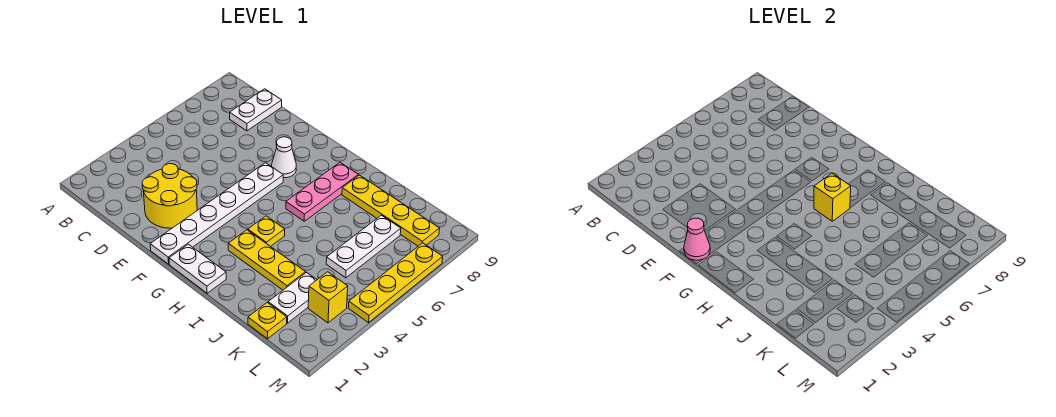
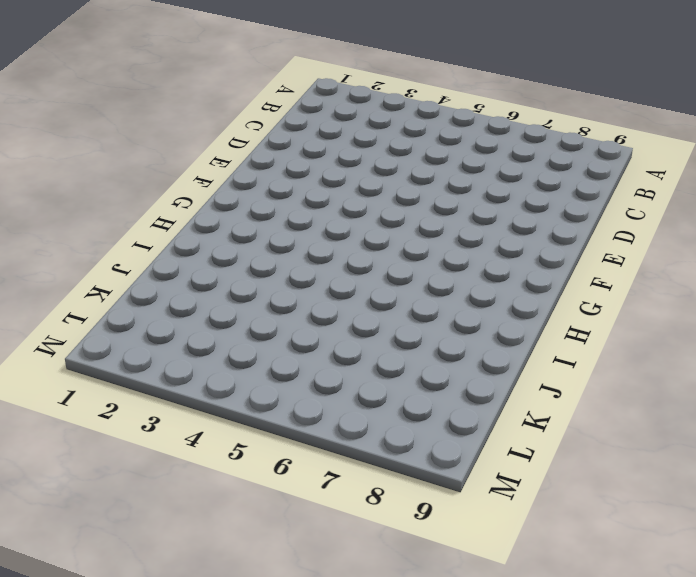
none -> white plate C8:C9 level 1
none -> yellow round brick D2:E3 level 1
none -> white plate F1:F6 level 1

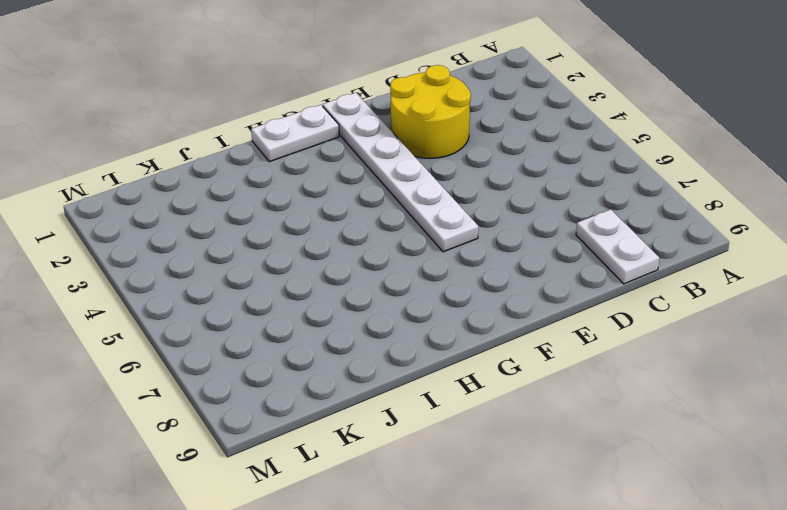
none -> white cone F7 level 1
none -> yellow plate H3:J3 level 1
none -> yellow plate H4 level 1

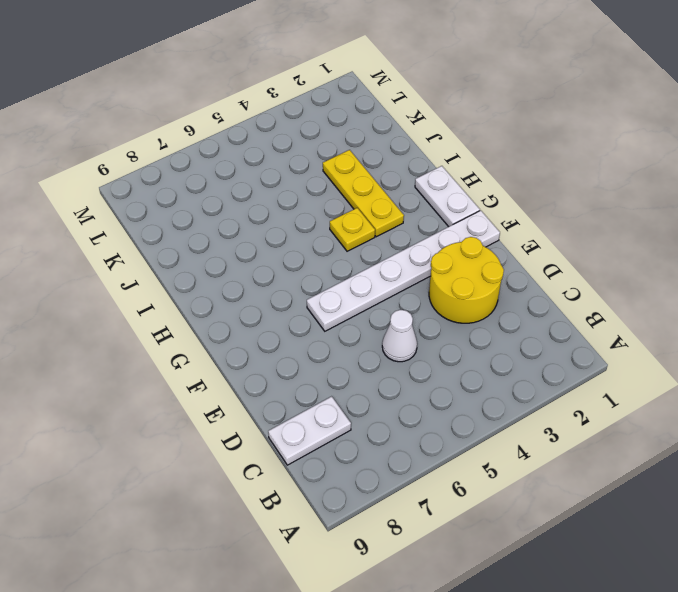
white cone D5 level 1 -> white cone F7 level 1
none -> pink plate H6:H8 level 1
none -> yellow plate I8:L8 level 1
none -> yellow plate K1 level 1

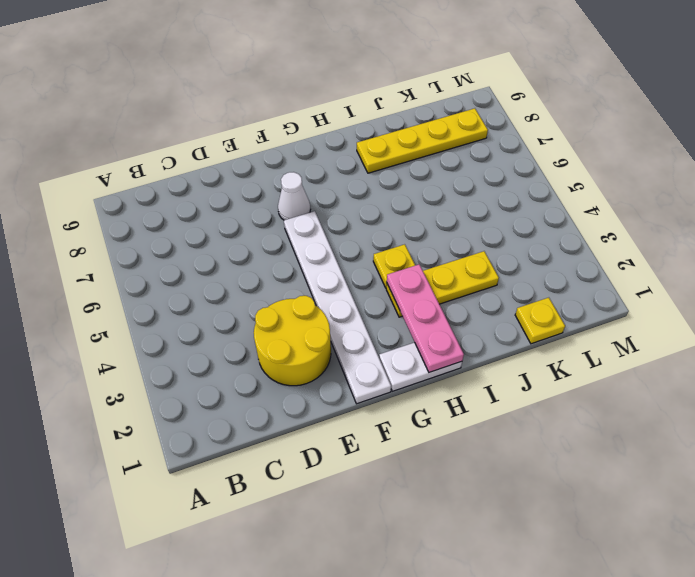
pink plate H1:H3 level 2 -> pink plate H6:H8 level 1
none -> white plate C8:C9 level 1
none -> white plate K2:K3 level 1
none -> white plate K5:K7 level 1

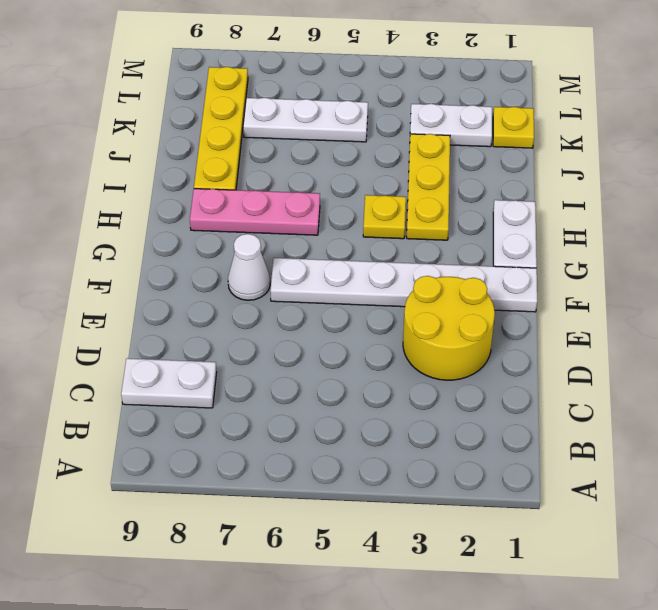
none -> yellow brick L3 level 1
none -> yellow plate M4:M7 level 1
none -> pink cone F1 level 2

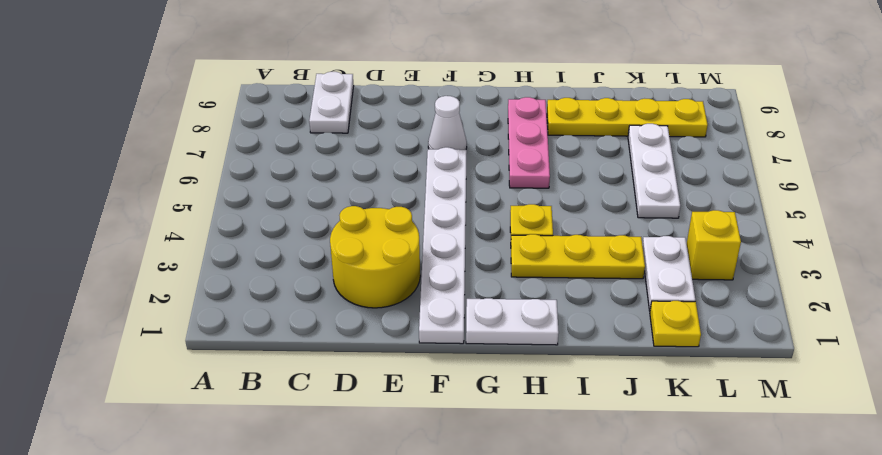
none -> yellow plate M4:M7 level 1
none -> pink cone F1 level 2
none -> yellow brick H6 level 2

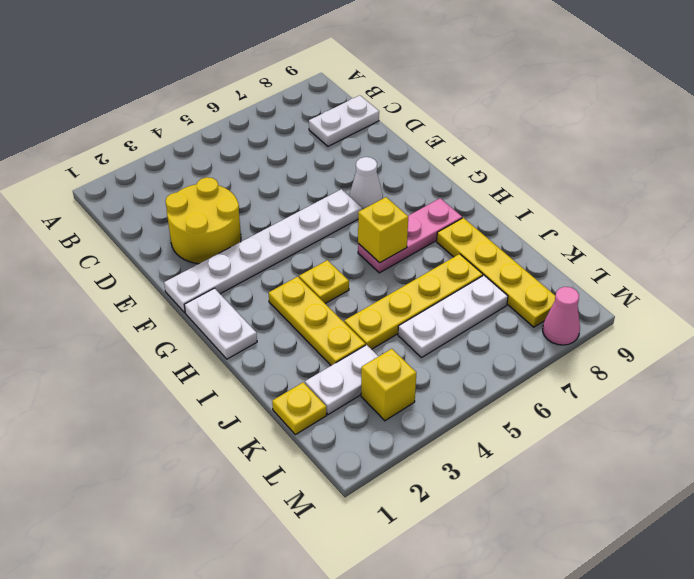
yellow plate J4:J7 level 1 -> yellow plate M4:M7 level 1
pink cone M8 level 1 -> pink cone F1 level 2

